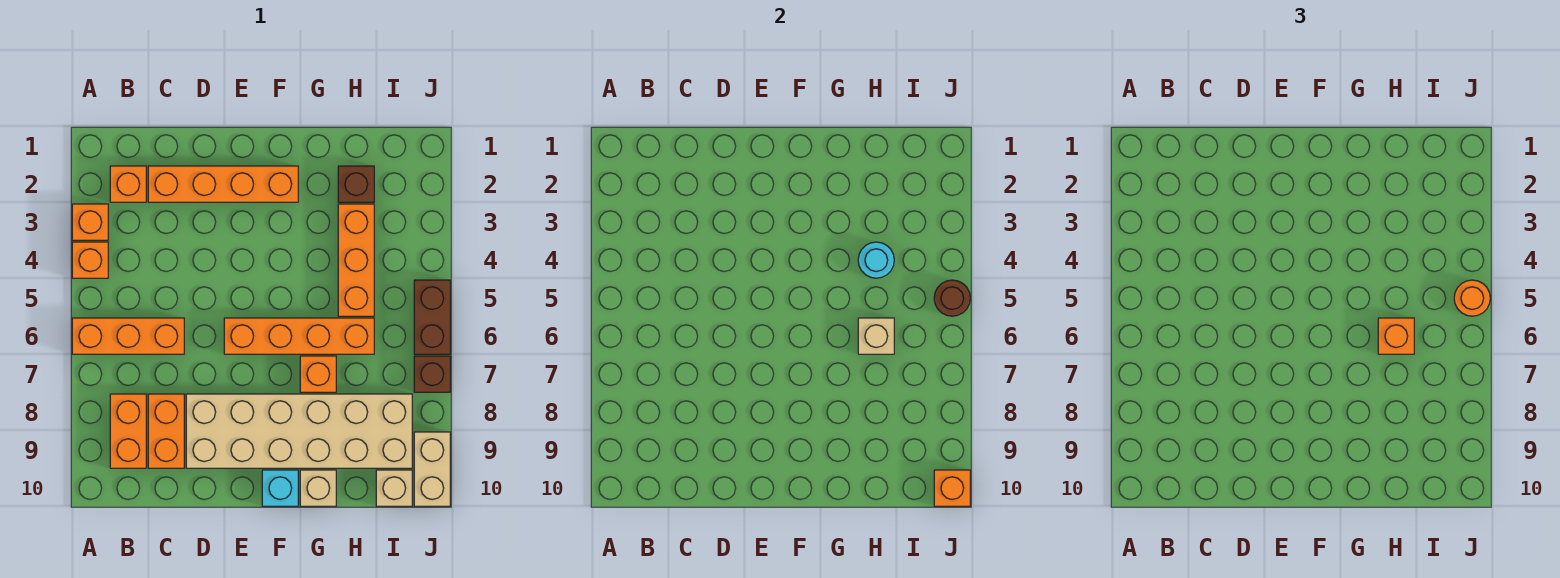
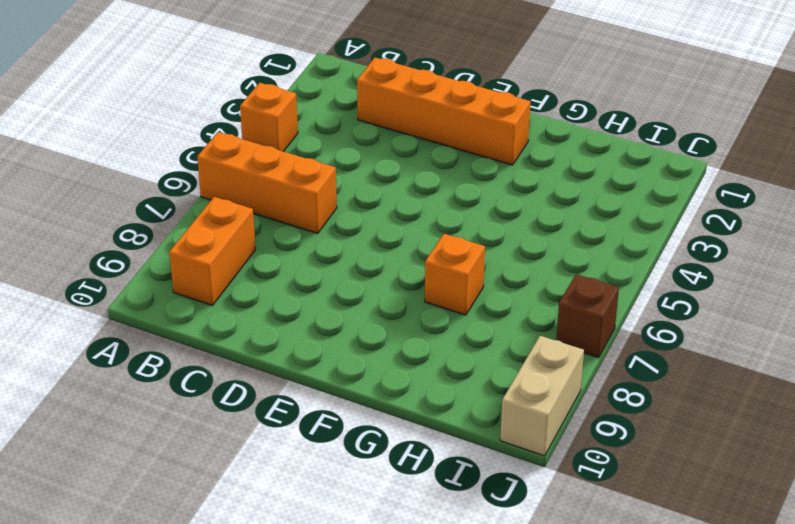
none -> orange brick A3 level 1
none -> orange brick B2 level 1
none -> orange brick C8:C9 level 1

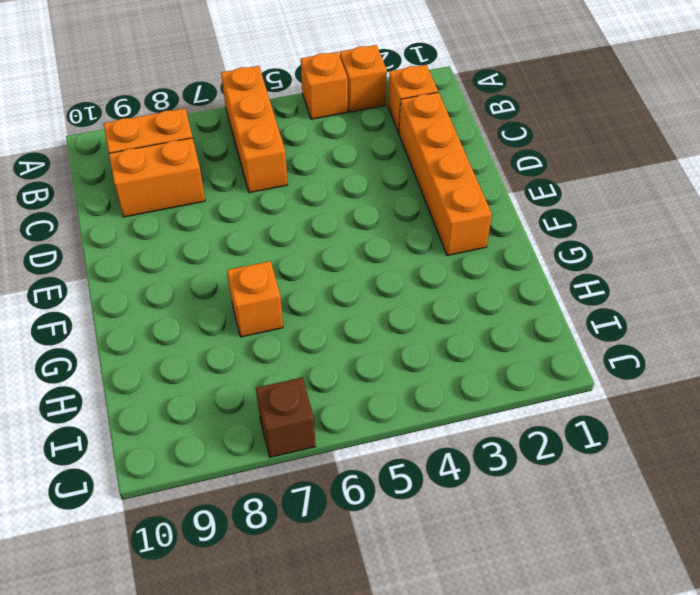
none -> tan brick D8:I9 level 1
none -> orange brick E6:H6 level 1
none -> cyan brick F10 level 1

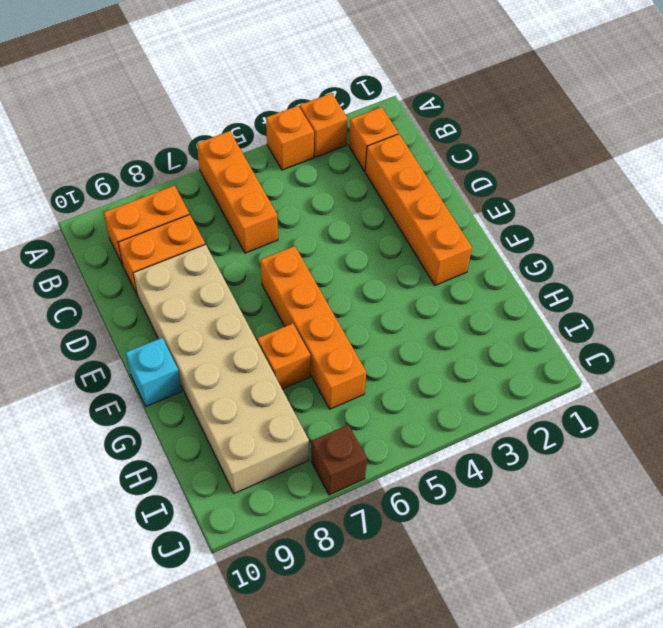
none -> tan brick G10 level 1
none -> brown brick H2 level 1
none -> orange brick H3:H5 level 1

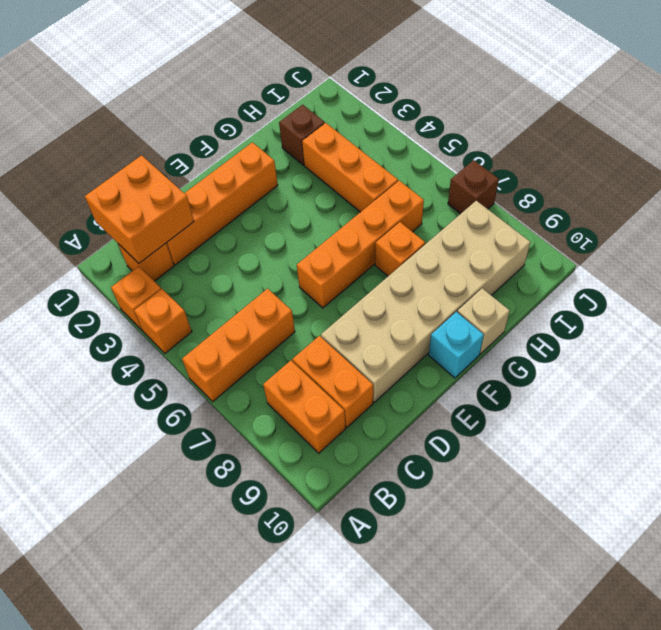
orange brick B1:C2 level 2 -> none
none -> tan brick I10 level 1
none -> brown brick J5:J6 level 1
none -> tan brick J9:J10 level 1

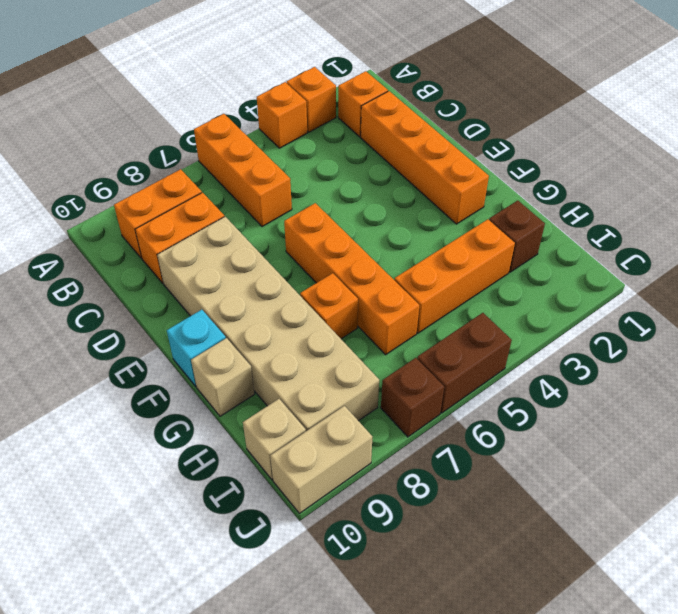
none -> cyan round brick H4 level 2
none -> tan brick H6 level 2
none -> brown round brick J5 level 2

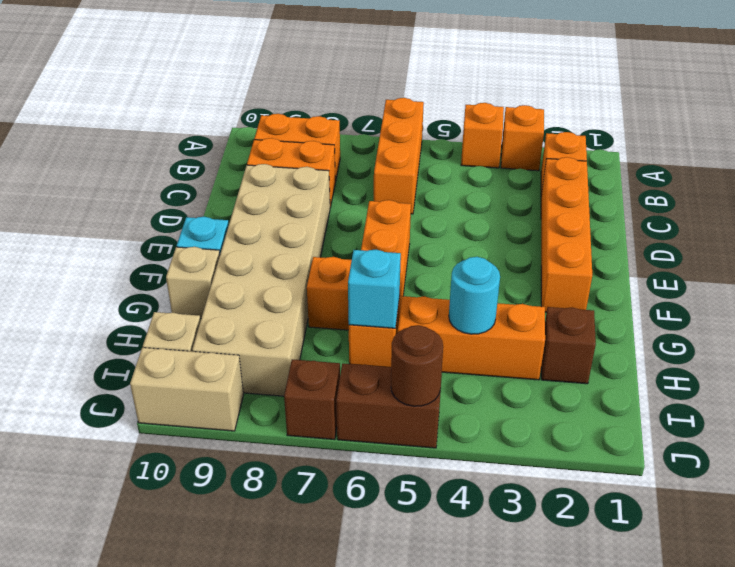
cyan brick H6 level 2 -> tan brick H6 level 2
none -> orange brick J10 level 2
none -> orange brick H6 level 3
none -> orange round brick J5 level 3

